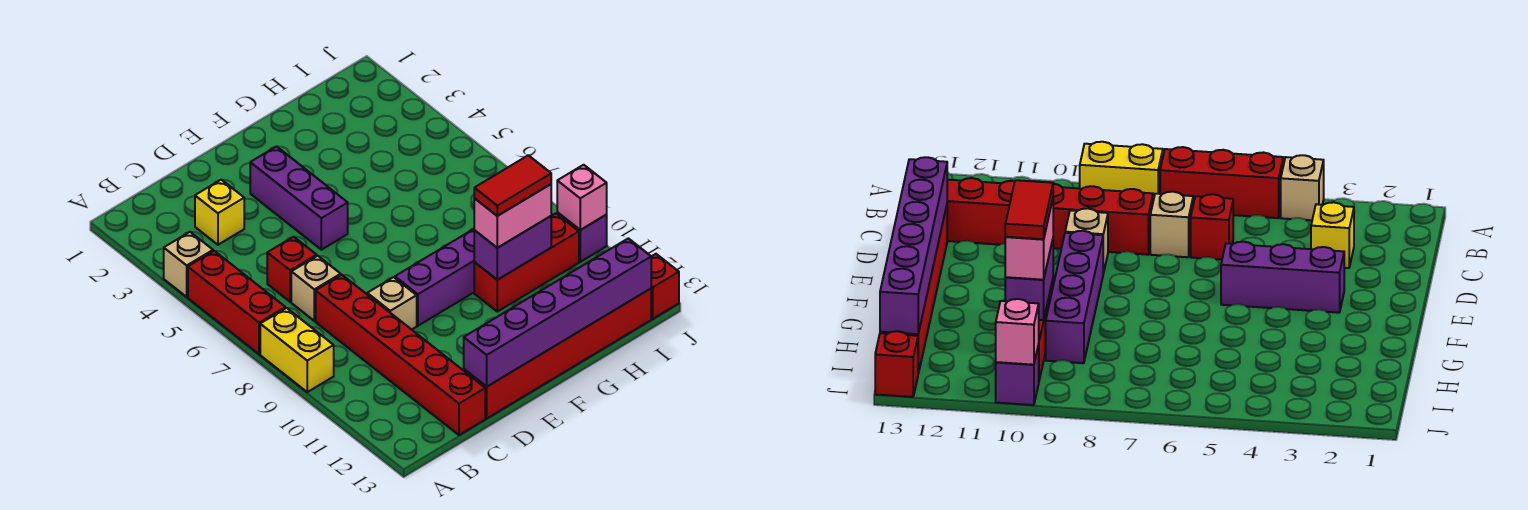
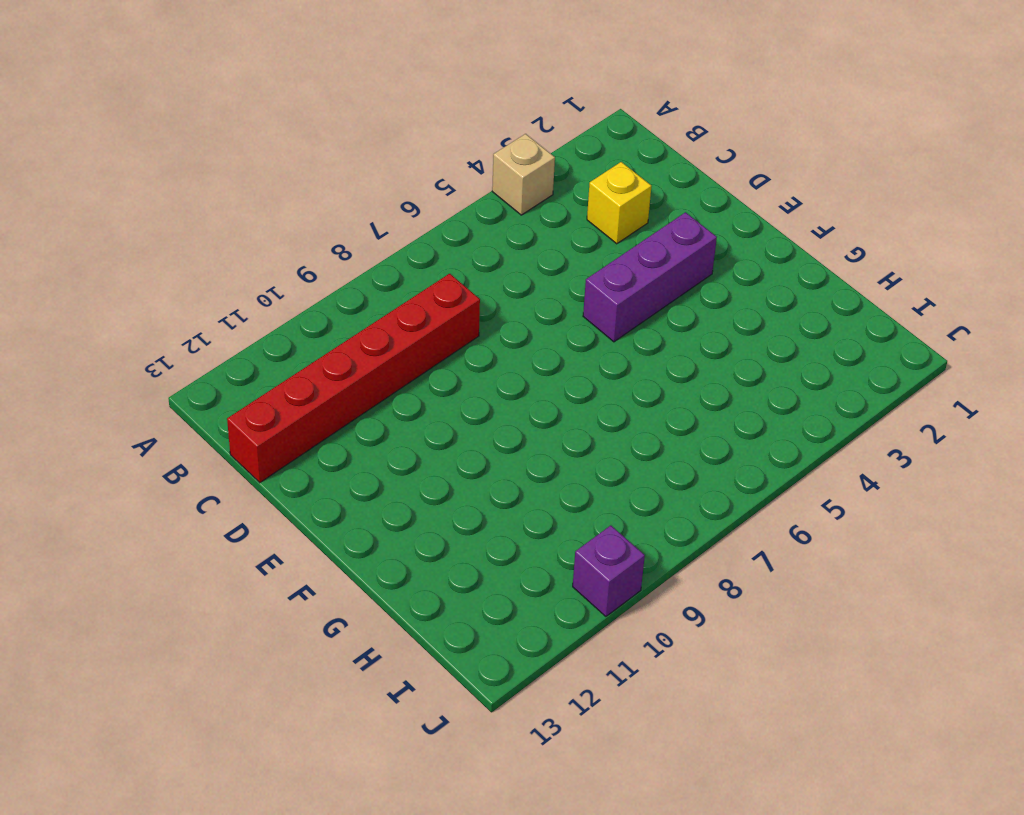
none -> red brick A5:A7 level 1
none -> yellow brick A8:A9 level 1
none -> red brick C6 level 1

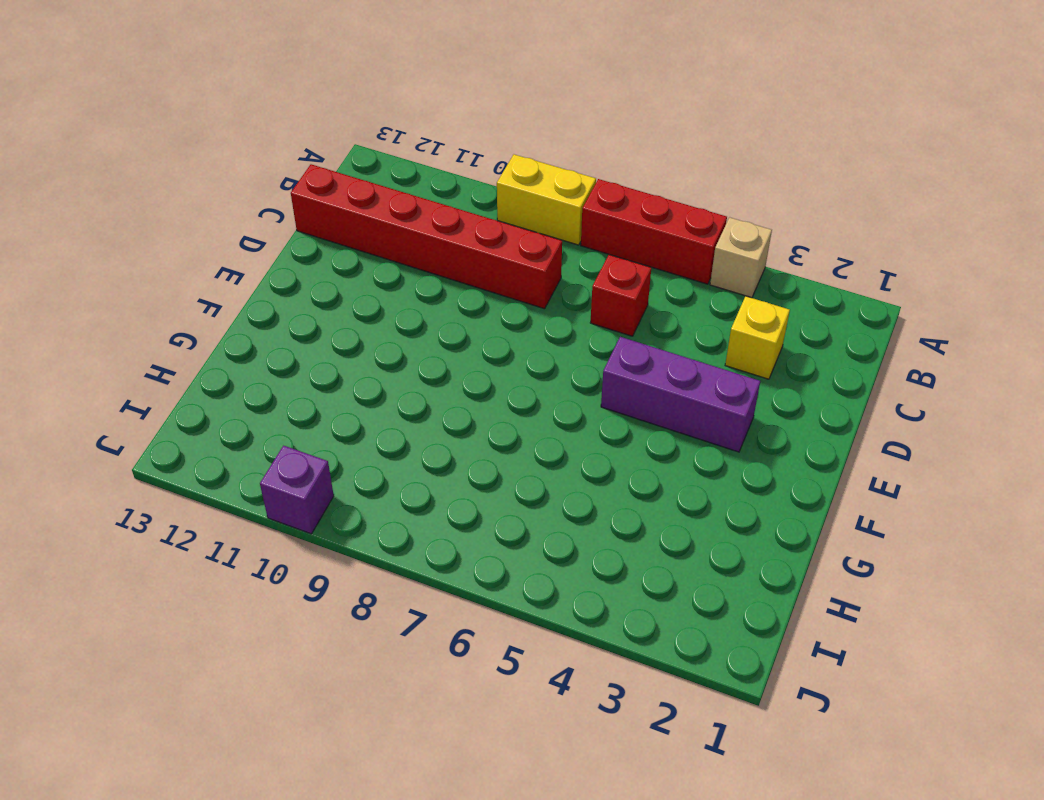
none -> tan brick C7 level 1
none -> tan brick D9 level 1
none -> red brick D13:I13 level 1

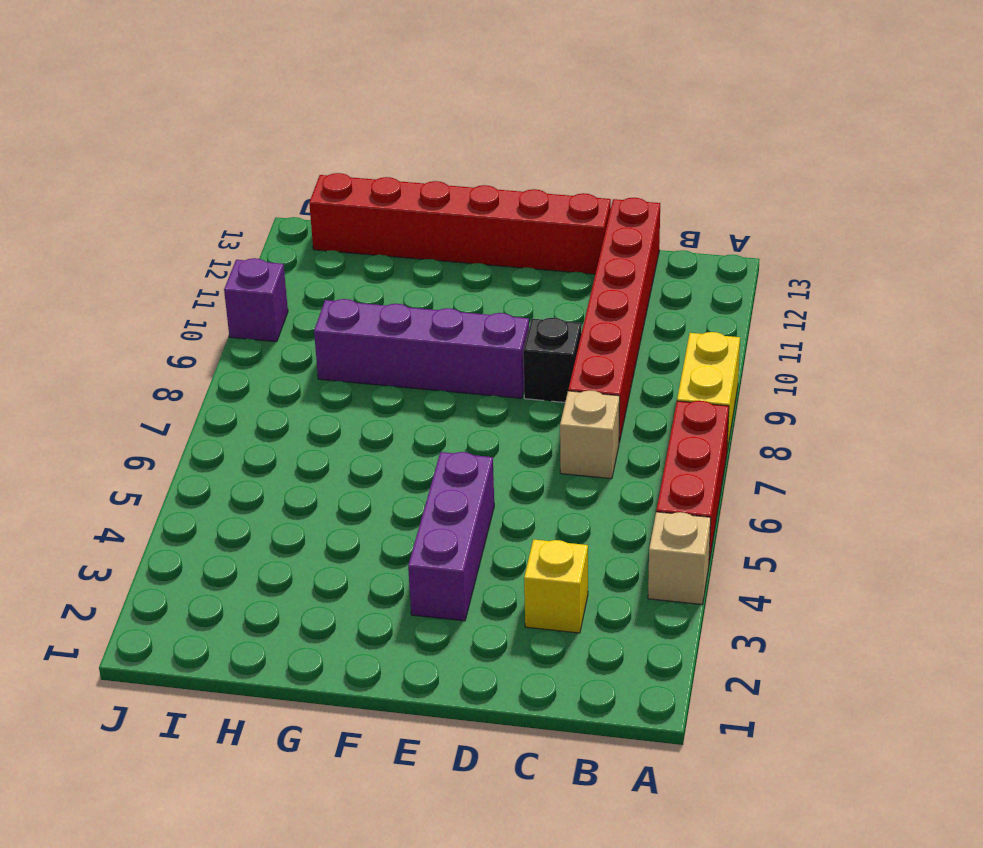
black brick D9 level 1 -> tan brick D9 level 1
none -> red brick C6 level 1
none -> red brick G10:I10 level 1
none -> red brick J13 level 1

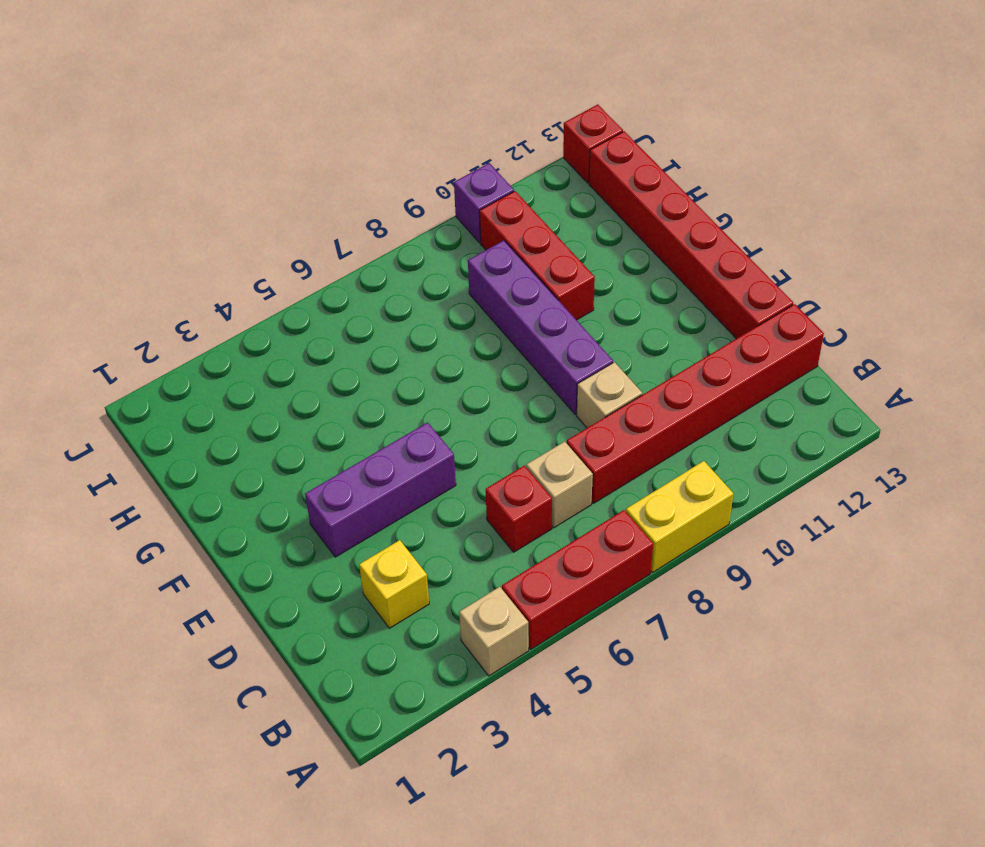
none -> purple brick D13:I13 level 2
none -> purple brick G10:H10 level 2
none -> pink brick J10 level 2

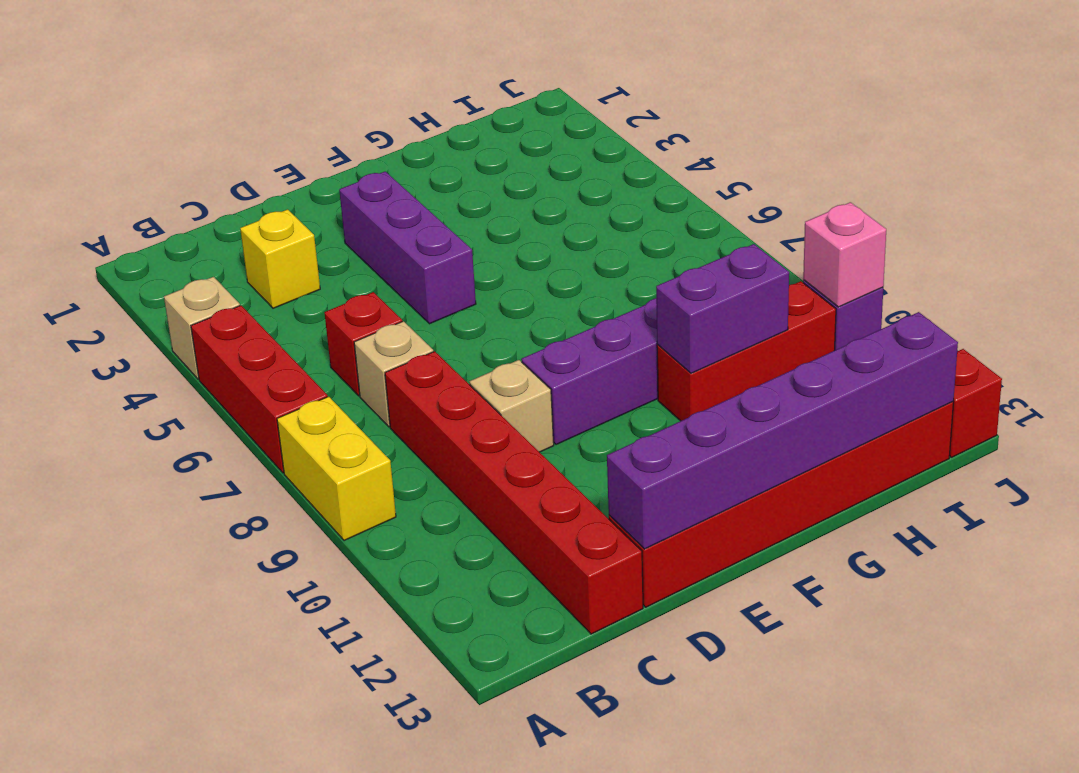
none -> pink brick G10:H10 level 3
none -> red tile G10:H10 level 4

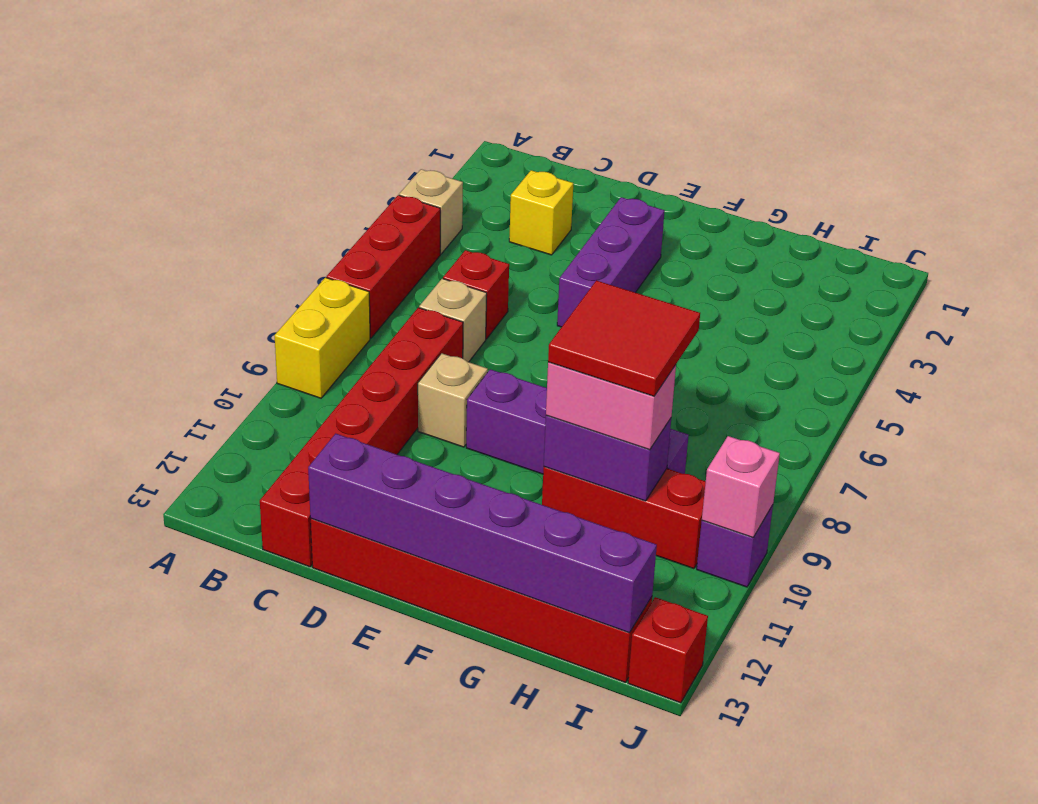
red tile G9:H10 level 4 -> red tile G10:H10 level 4

